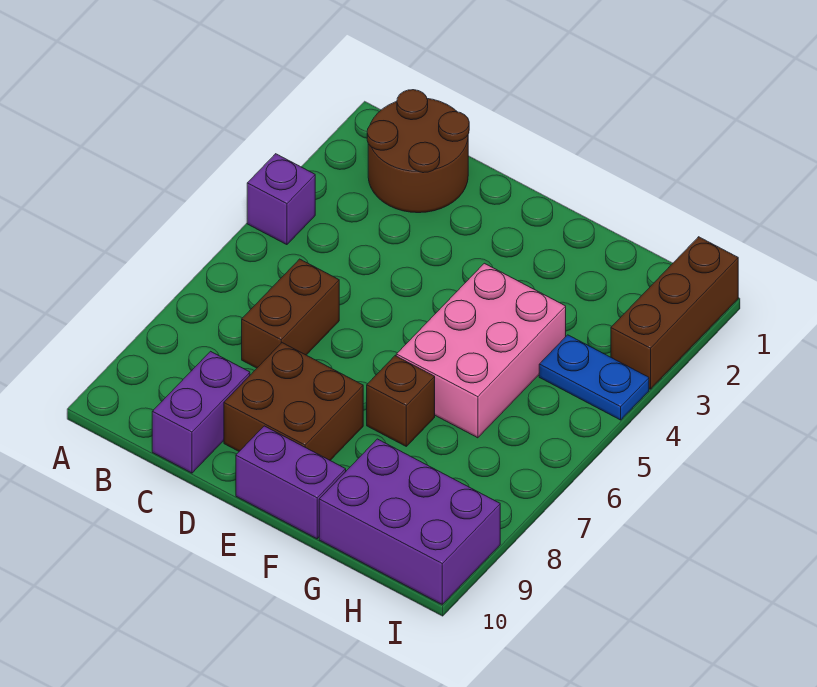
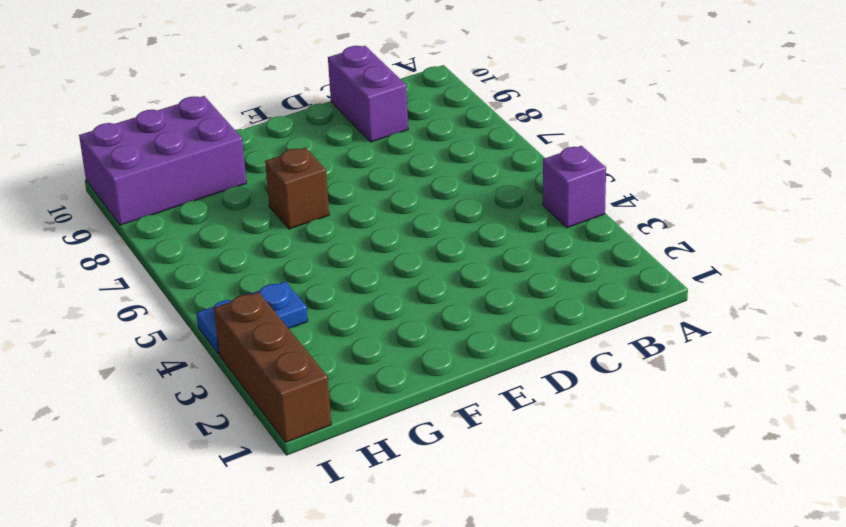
none -> brown round brick B1:C2 level 1
none -> brown brick C6:C7 level 1

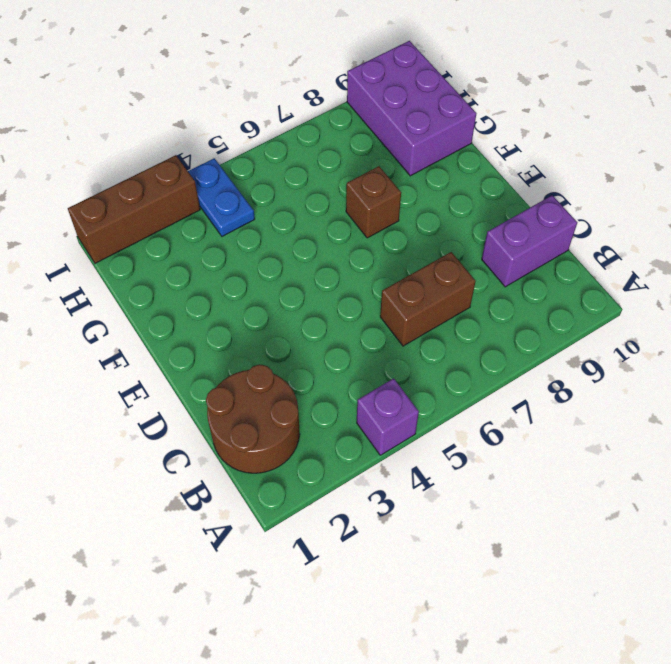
none -> brown brick D8:E9 level 1
none -> purple brick E10:F10 level 1

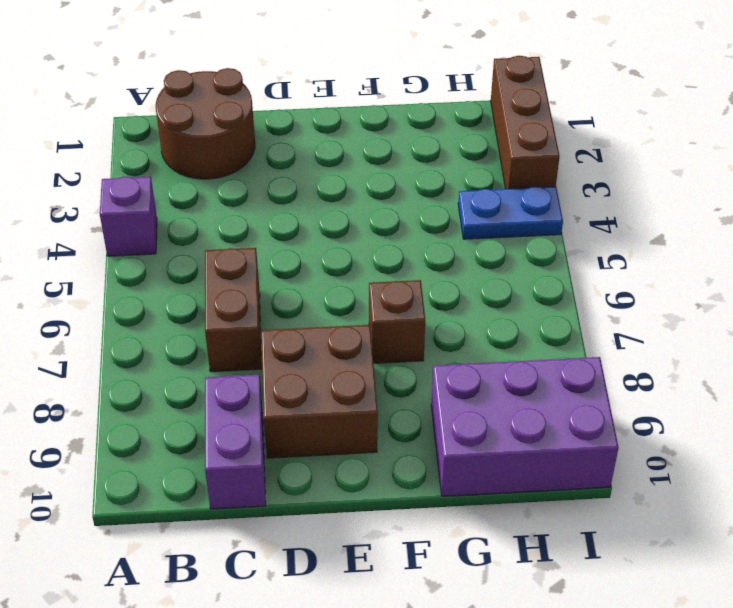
none -> purple brick E10:F10 level 1
none -> pink brick F4:G6 level 1

